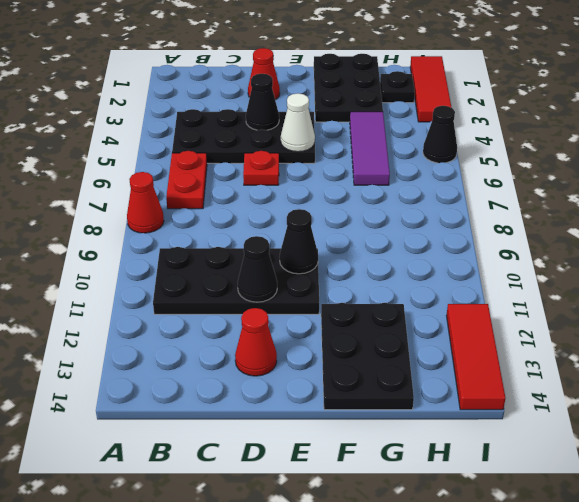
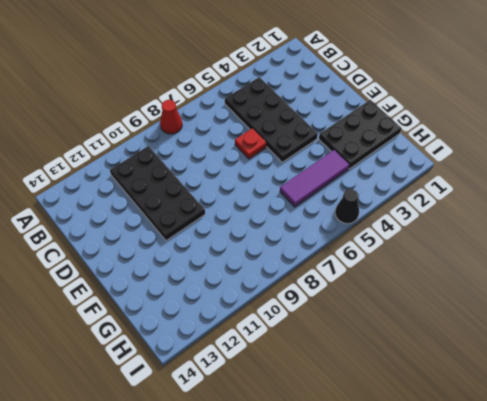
none -> red plate B6:B7 level 1
none -> red cone D2 level 1
none -> red cone D13 level 1

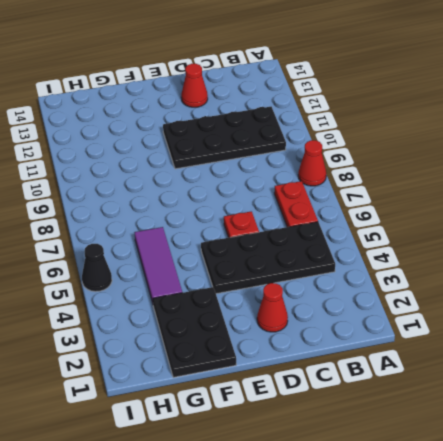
none -> black plate F12:G14 level 1
none -> black plate H2 level 1
none -> red tile I1:I3 level 1

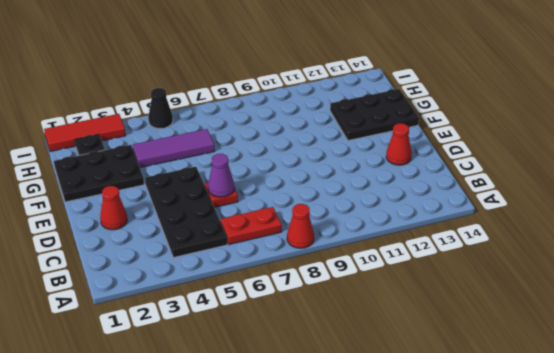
purple cone D6 level 2 -> none
none -> black plate B10:E11 level 1
none -> red tile I12:I14 level 1
none -> black cone D4 level 2

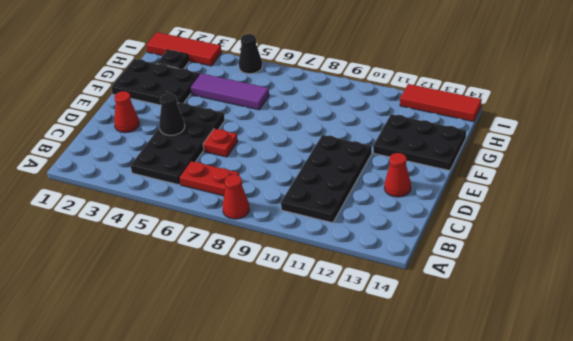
none -> black cone D11 level 2
none -> white cone E5 level 2
none -> black cone E10 level 2

